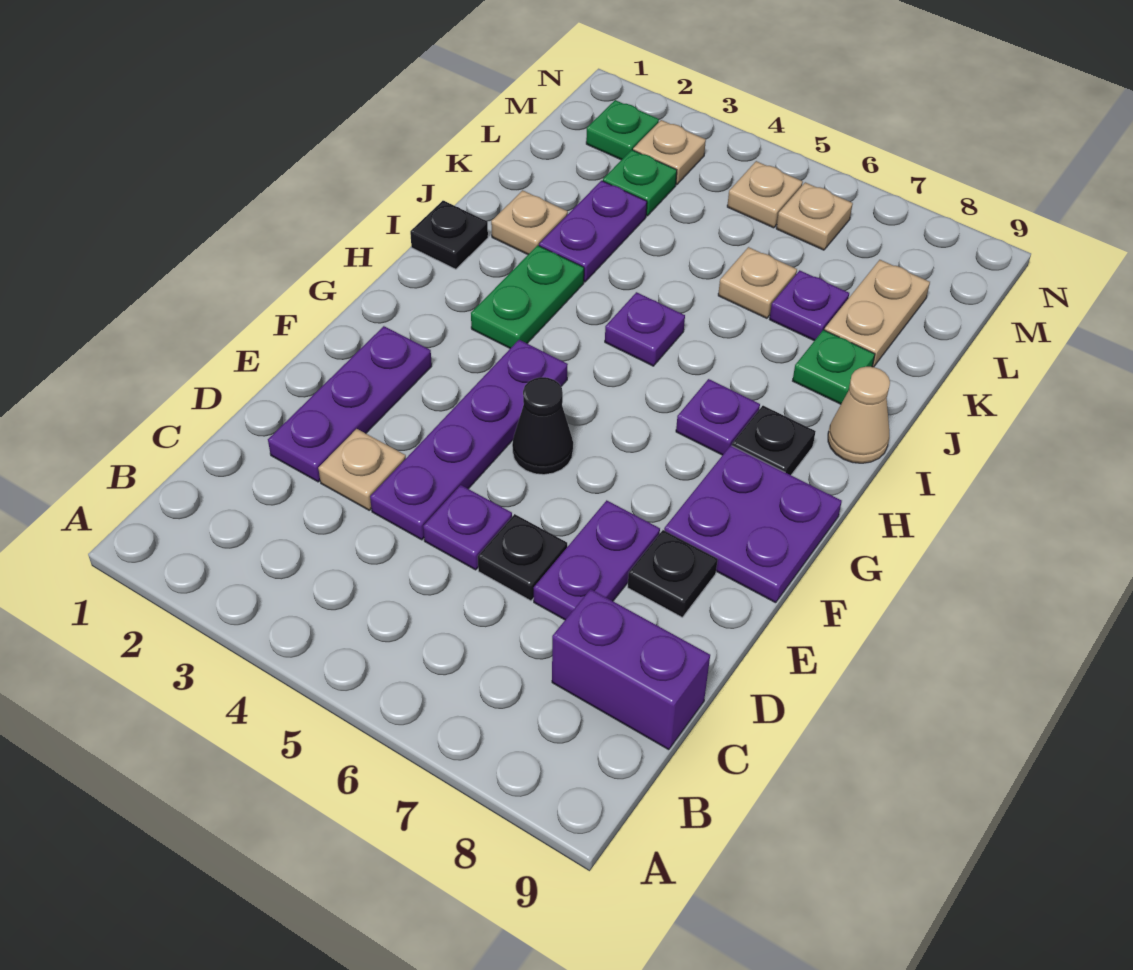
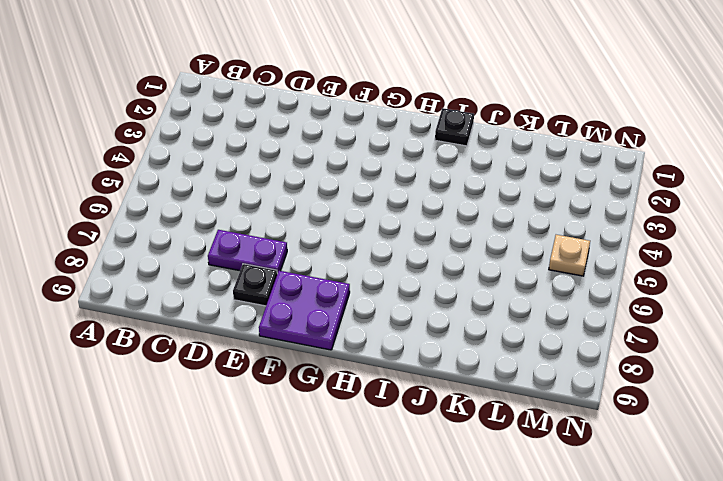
none -> purple brick C8:C9 level 1
none -> purple plate D2:F2 level 1
none -> tan plate D3 level 1

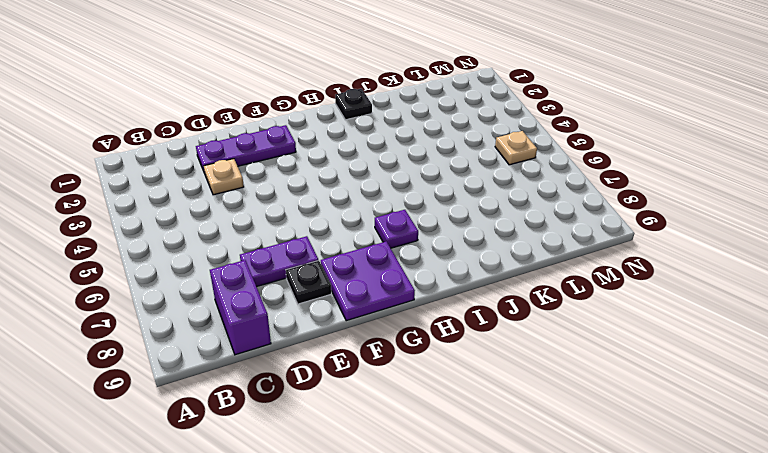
none -> purple plate D4:G4 level 1
none -> purple plate D5 level 1
none -> black plate D6 level 1

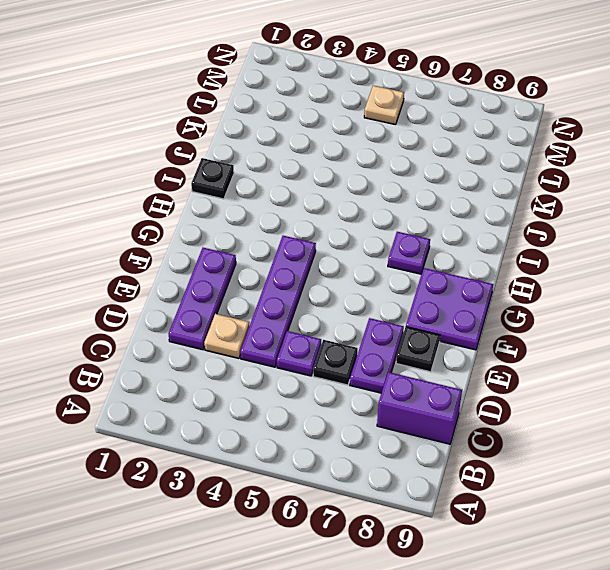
none -> black cone F5 level 1
none -> green plate H3:I3 level 1
none -> black plate H8 level 1

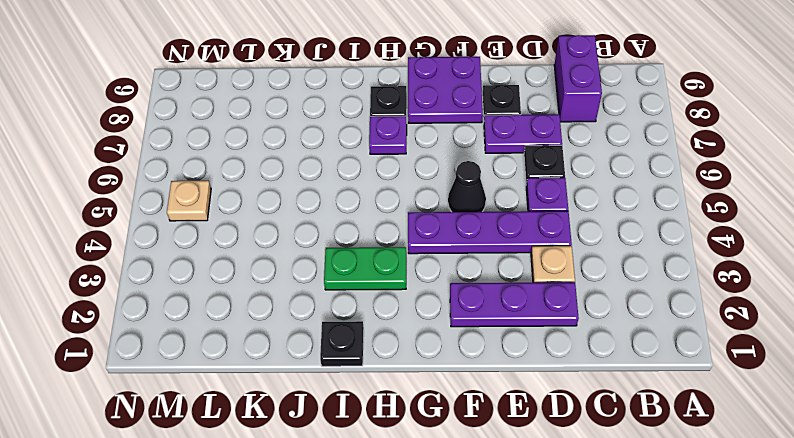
none -> purple plate I5 level 1
none -> tan cone I9 level 1
none -> tan plate J2 level 1

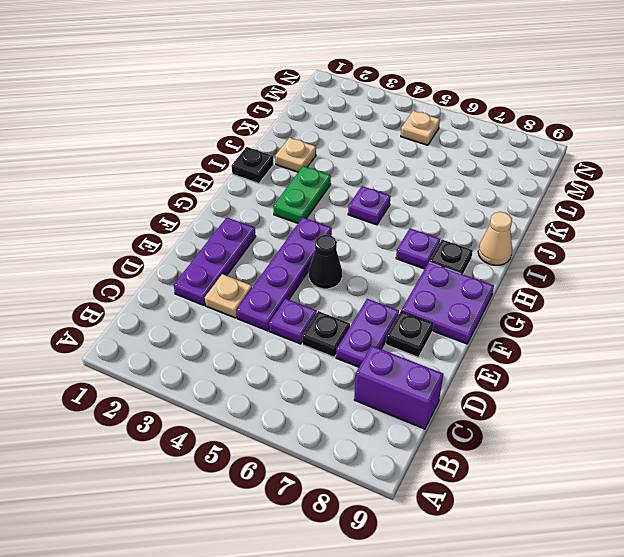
none -> purple plate J3:K3 level 1
none -> green plate J8 level 1
none -> tan plate K6 level 1

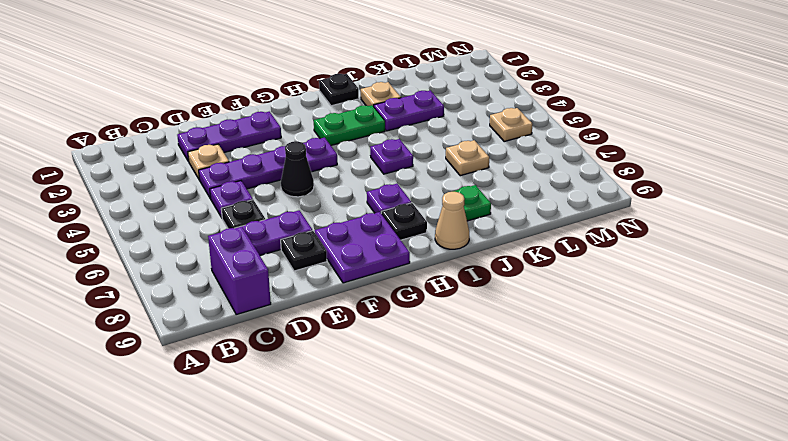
none -> purple plate K7 level 1
none -> tan plate K8:L8 level 1
none -> green plate L3 level 1

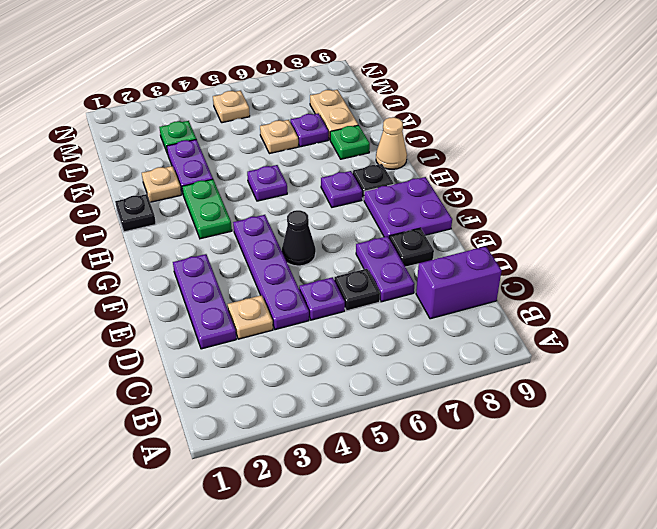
none -> green plate M2 level 1
none -> tan plate M3 level 1
none -> tan plate M6 level 1

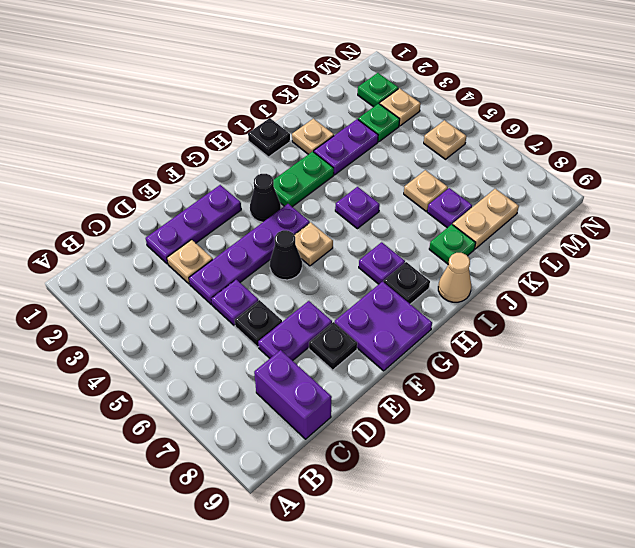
black cone G3 level 1 -> none
tan plate G5 level 1 -> tan plate M6 level 1

